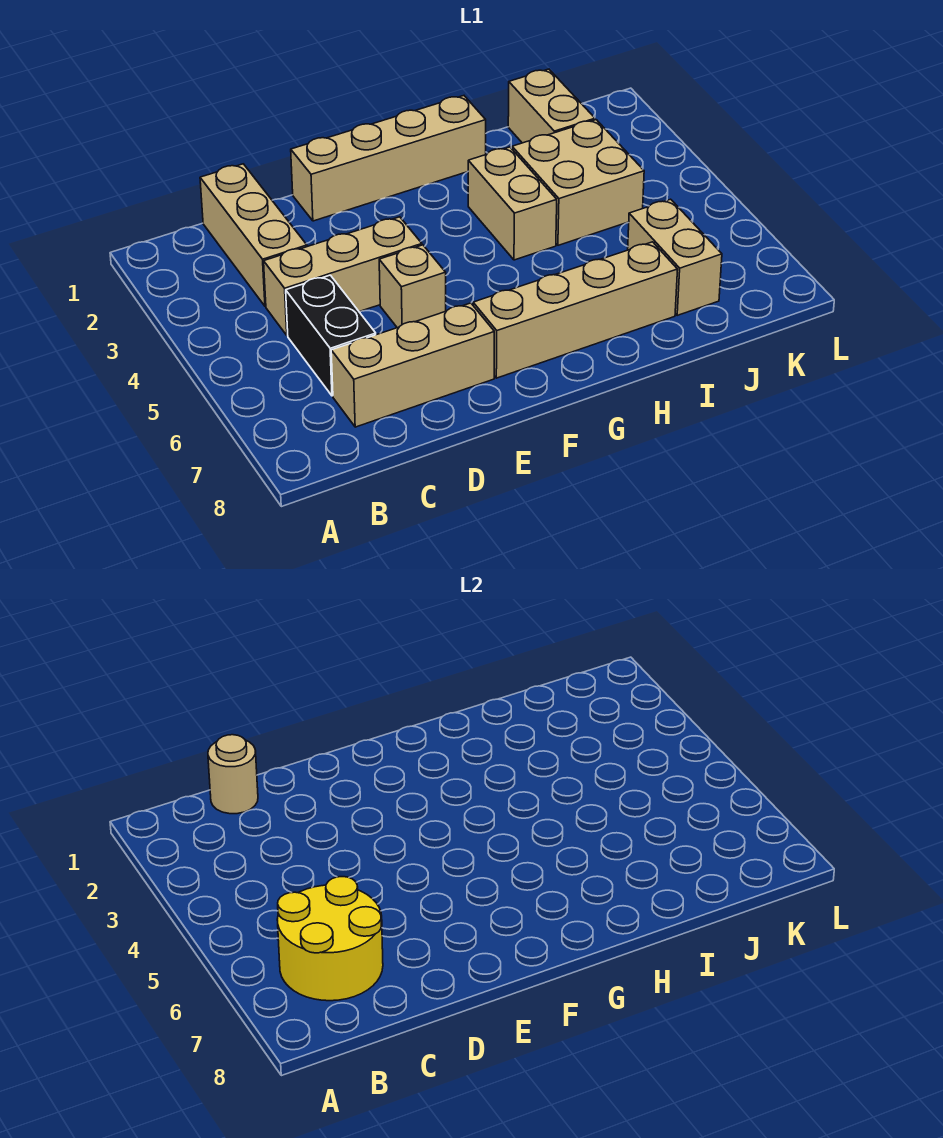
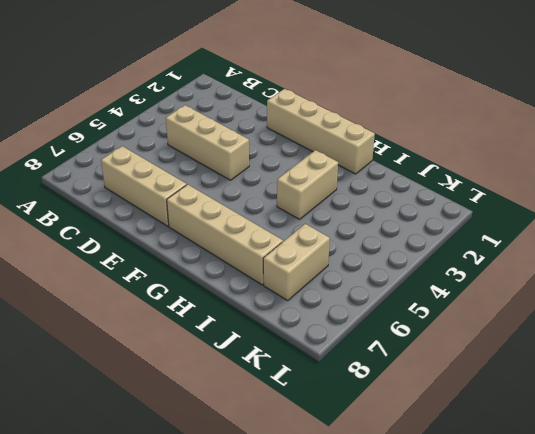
none -> tan brick C1:C3 level 1
none -> black brick C5:C6 level 1
none -> tan brick E5 level 1

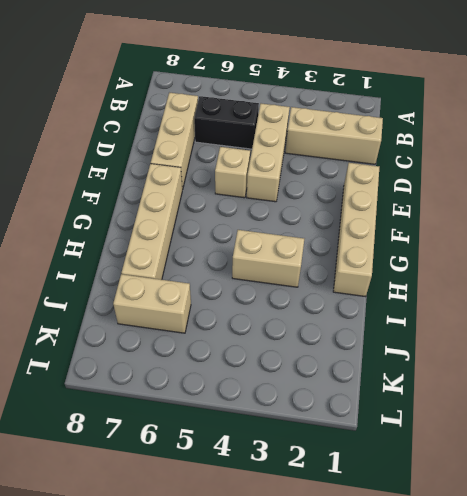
none -> tan brick I3:J4 level 1
none -> tan brick J1:J2 level 1
none -> yellow round brick B6:C7 level 2

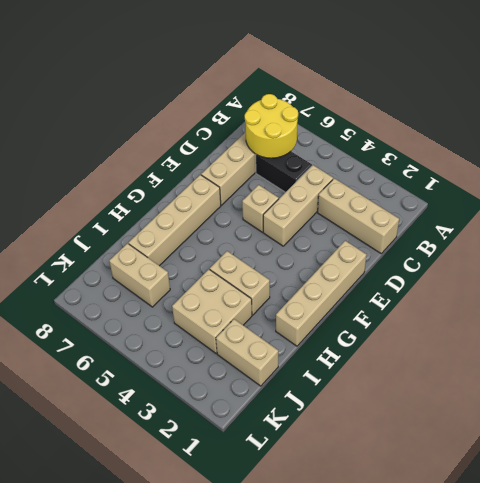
none -> tan round brick C1 level 2

